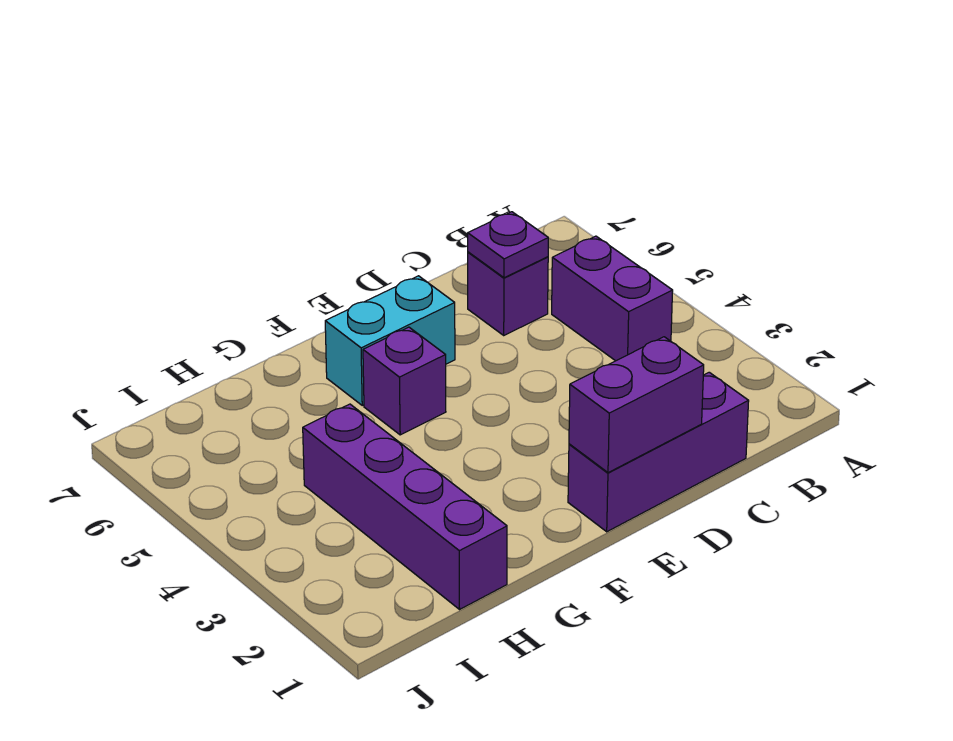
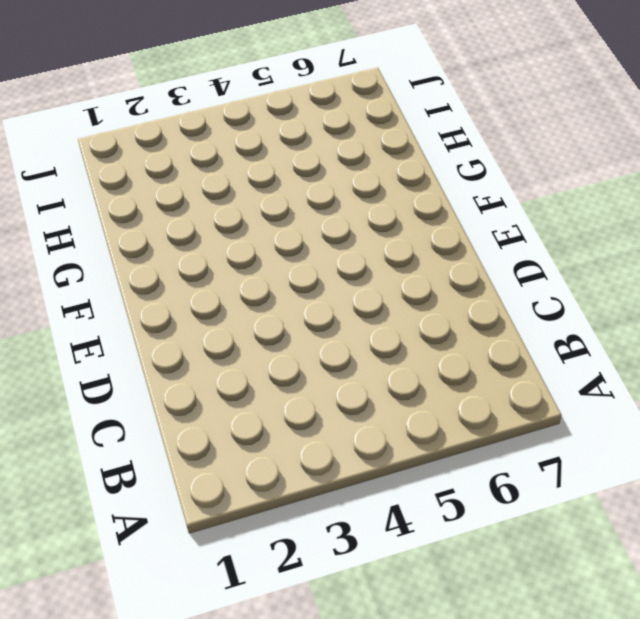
none -> purple brick B4:B5 level 1
none -> purple brick C1:E1 level 1

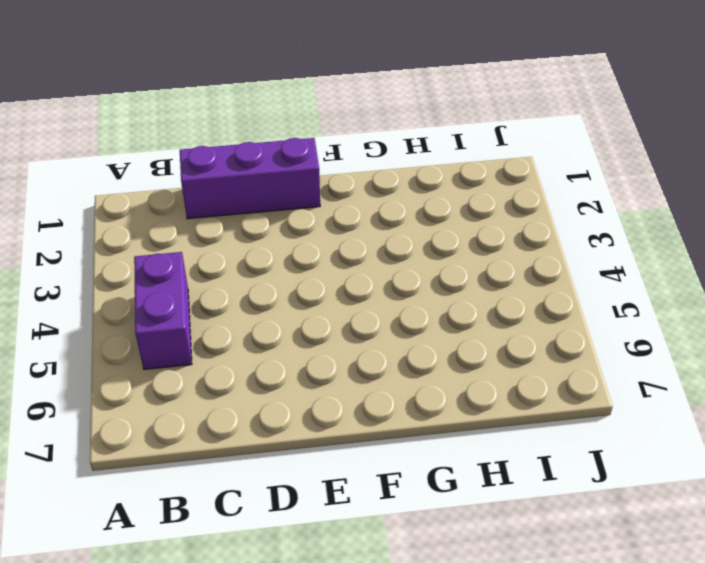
none -> purple brick C6 level 1
none -> cyan brick E6:F6 level 1

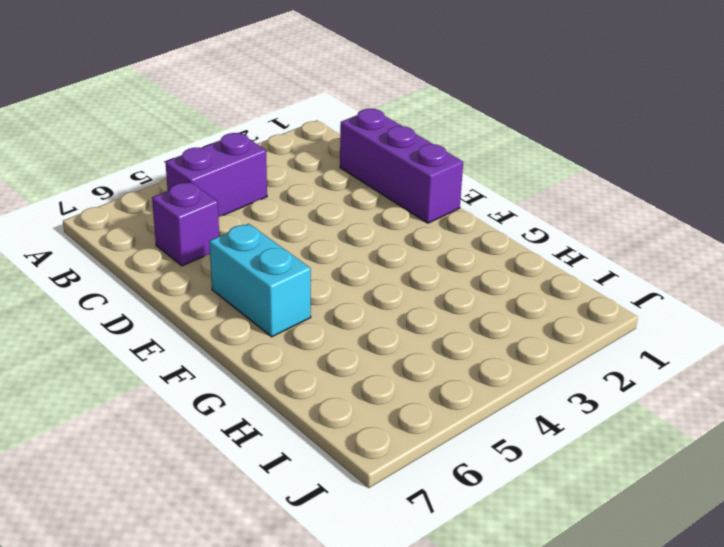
none -> purple brick F5 level 1
none -> purple brick H1:H4 level 1

